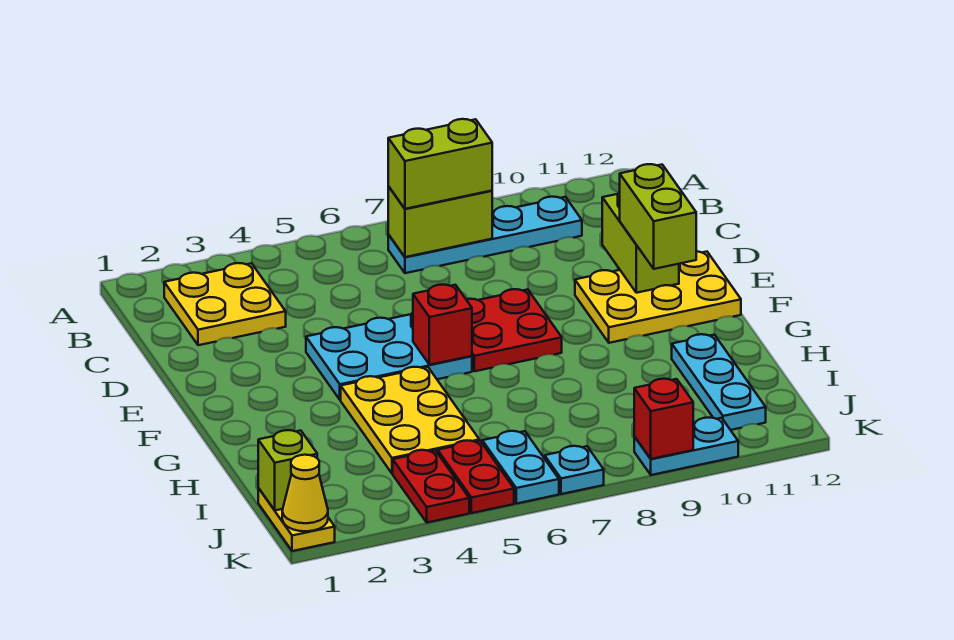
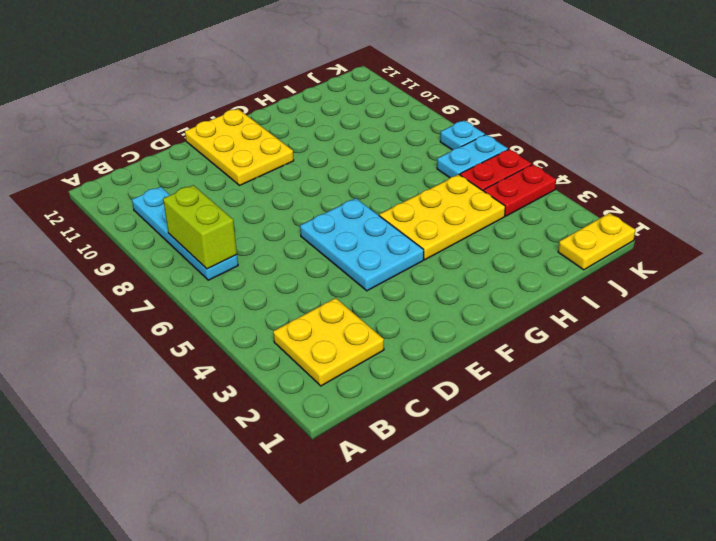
none -> red plate E7:F8 level 1
none -> cyan plate H11:J11 level 1
none -> cyan plate K9:K10 level 1

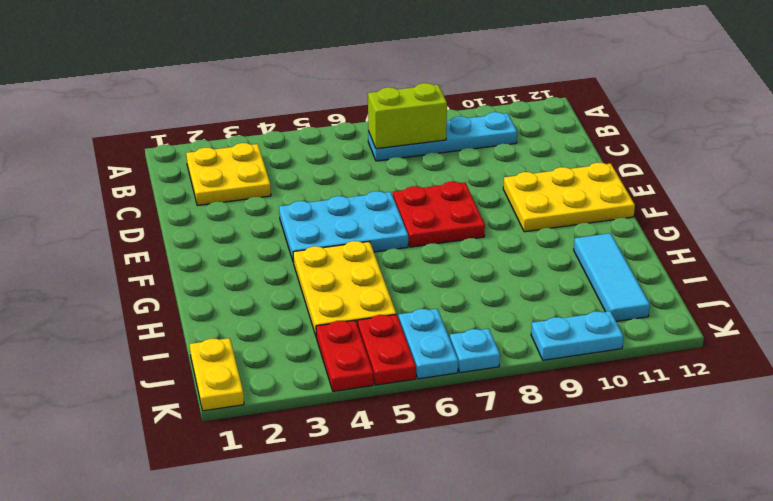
cyan tile H11:J11 level 1 -> cyan plate H11:J11 level 1
none -> lime brick D11:E11 level 2
none -> red brick F6 level 2
none -> lime brick J1 level 2

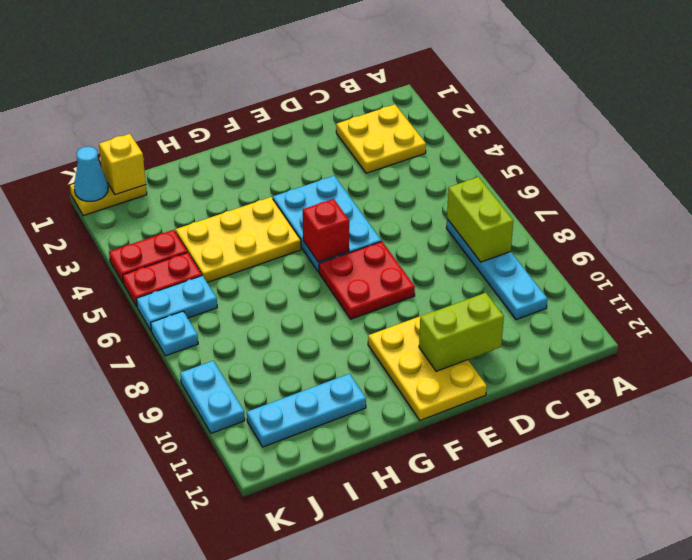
yellow brick J1 level 2 -> lime brick J1 level 2
cyan cone K1 level 2 -> yellow cone K1 level 2
none -> red brick K9 level 2
none -> lime brick B7:B8 level 3
none -> lime brick E11:F11 level 3

